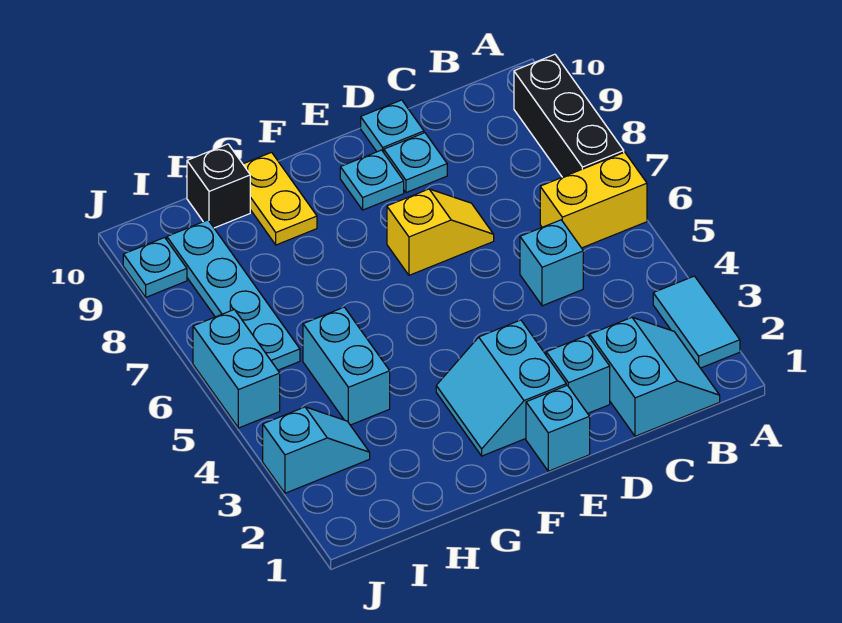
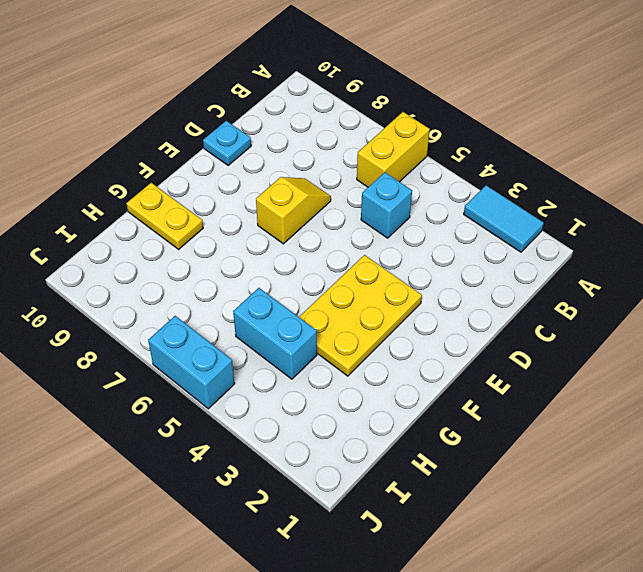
yellow plate E3:G4 level 1 -> cyan slope E2:F3 level 1 top E
none -> black brick A7:A9 level 1
none -> cyan slope B1:C2 level 1 top C
none -> cyan brick D2 level 1

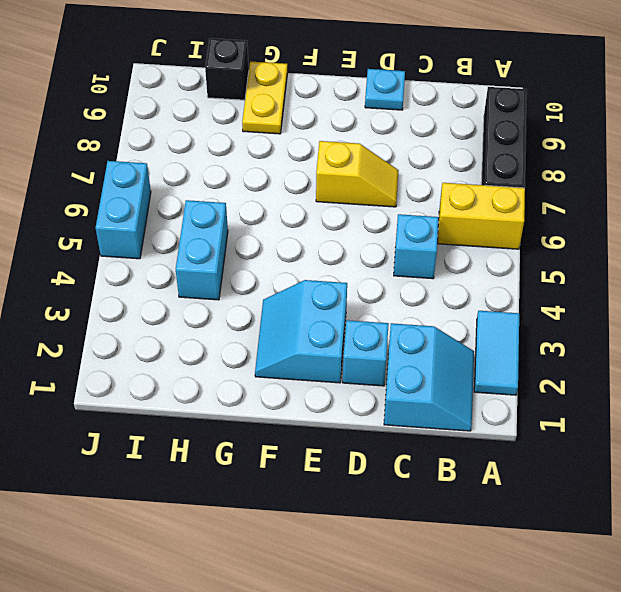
none -> cyan plate D9 level 1
none -> cyan brick E1 level 1
none -> cyan plate E9 level 1

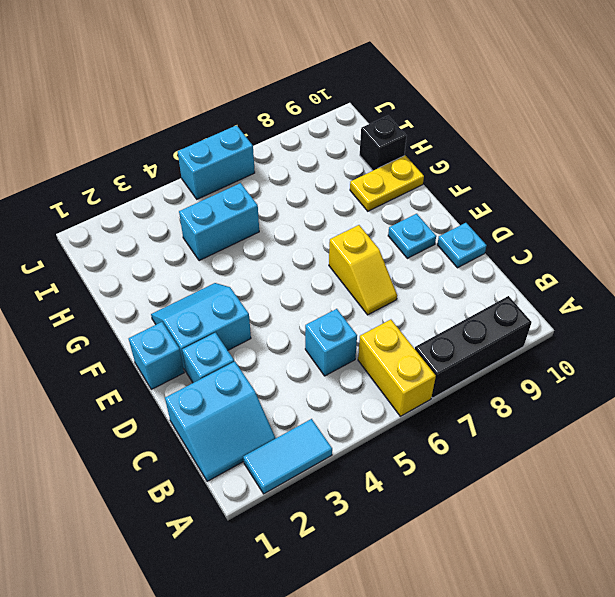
none -> cyan plate D9 level 1
none -> cyan slope I3:J3 level 1 top J
none -> cyan plate I6:I9 level 1

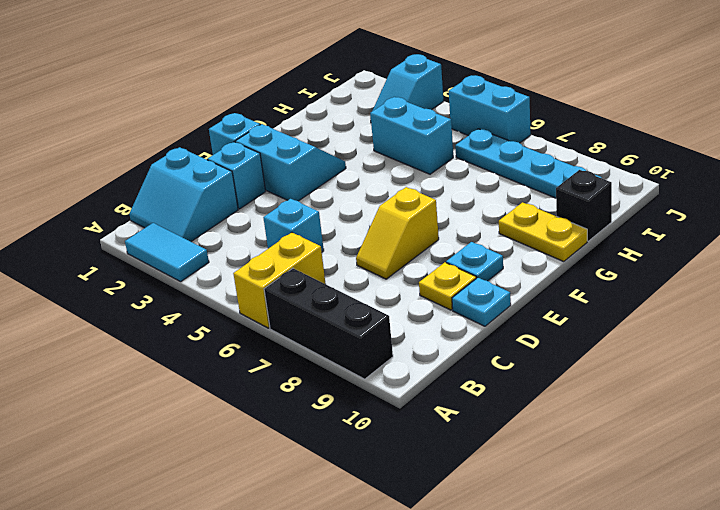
yellow plate D9 level 1 -> cyan plate D9 level 1
none -> cyan plate J9 level 1

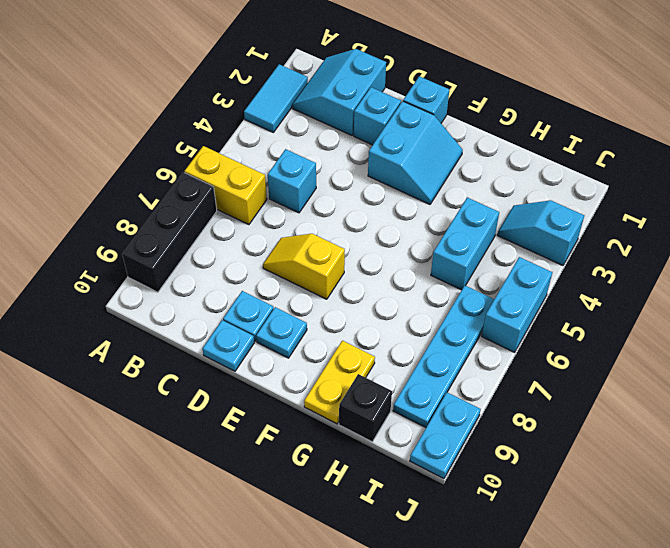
cyan plate J9:J10 level 1 -> cyan plate J9 level 1

